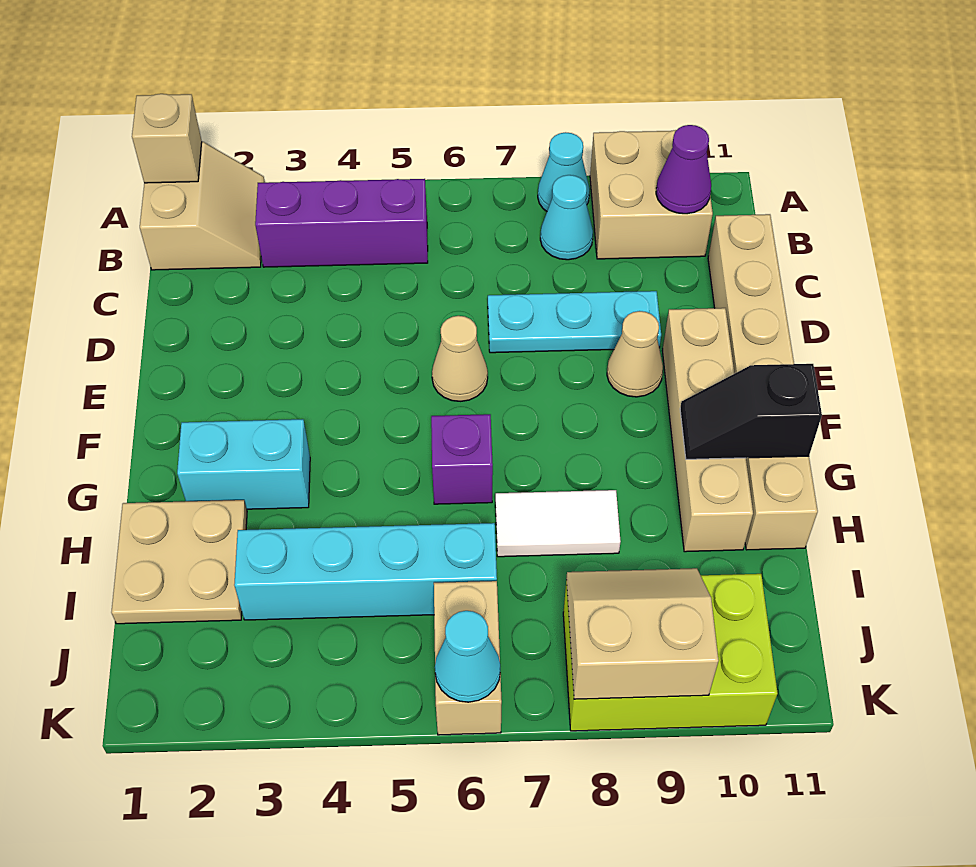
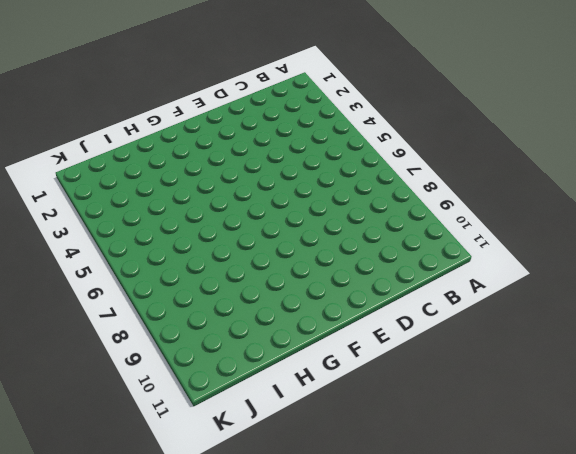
none -> tan slope A1:B2 level 1 top 1
none -> cyan cone A8 level 1
none -> tan brick A9:B10 level 1

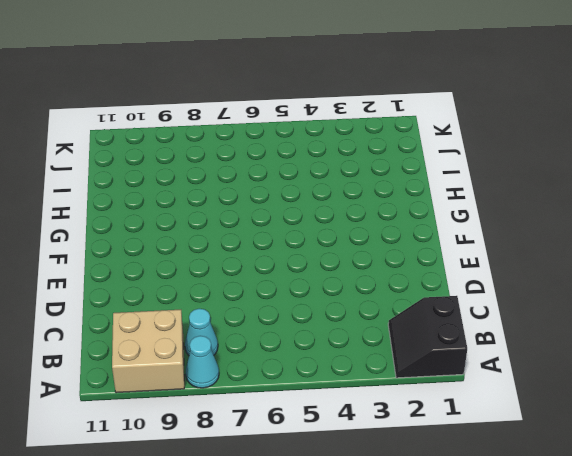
black slope A1:B2 level 1 top 1 -> tan slope A1:B2 level 1 top 1
none -> purple brick B3:B5 level 1
none -> tan brick C11:H11 level 1
none -> cyan plate D7:D9 level 1

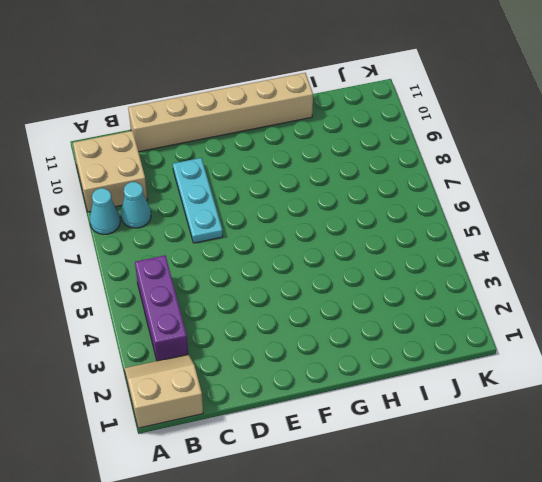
none -> tan cone E6 level 1
none -> tan cone E9 level 1
none -> tan brick E10:H10 level 1

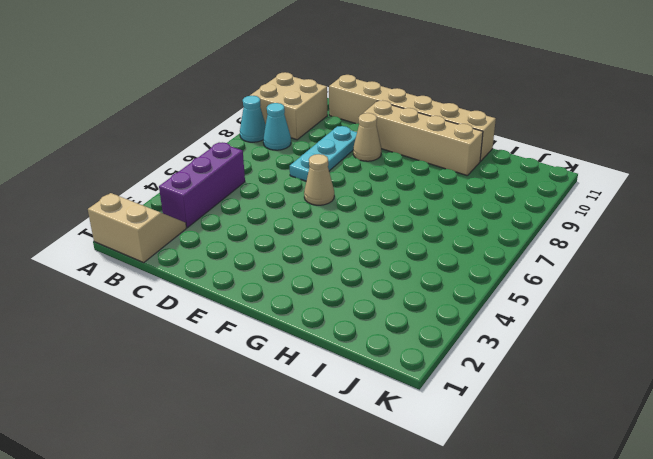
none -> cyan brick G2:G3 level 1
none -> purple brick G6 level 1
none -> tan plate H1:I2 level 1

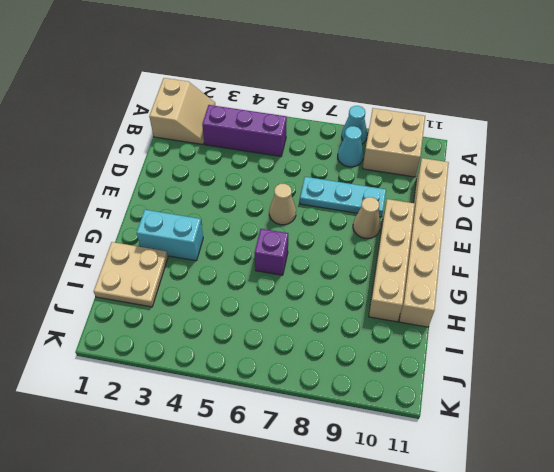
none -> white tile H7:H8 level 1
none -> cyan brick I3:I6 level 1
none -> tan brick J6:K6 level 1

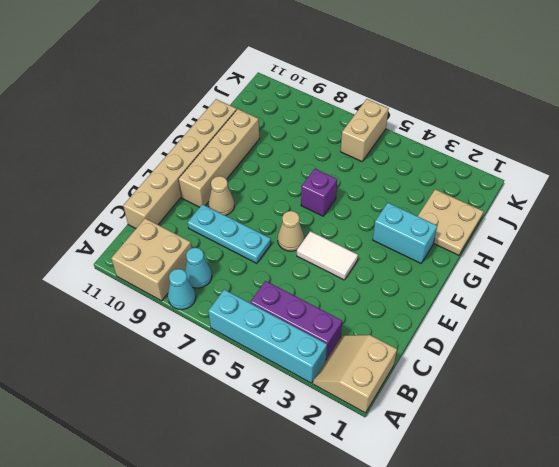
cyan brick A3:A6 level 1 -> cyan brick I3:I6 level 1
white tile E4:E5 level 1 -> white tile H7:H8 level 1
none -> lime brick J8:K10 level 1
none -> tan brick A1 level 2
none -> purple cone B10 level 2

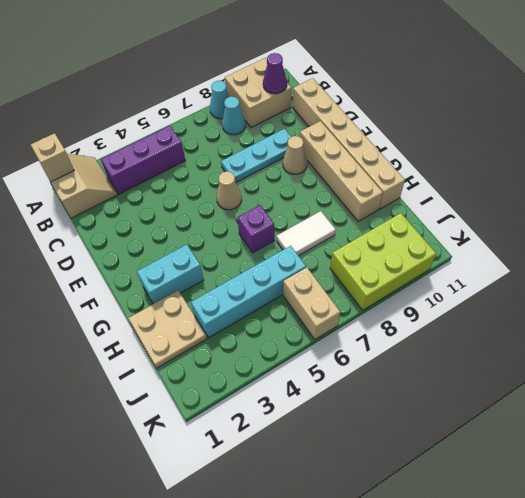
none -> black slope G10:G11 level 2 top 11
none -> tan slope J8:K9 level 2 top K
none -> cyan cone K6 level 2

